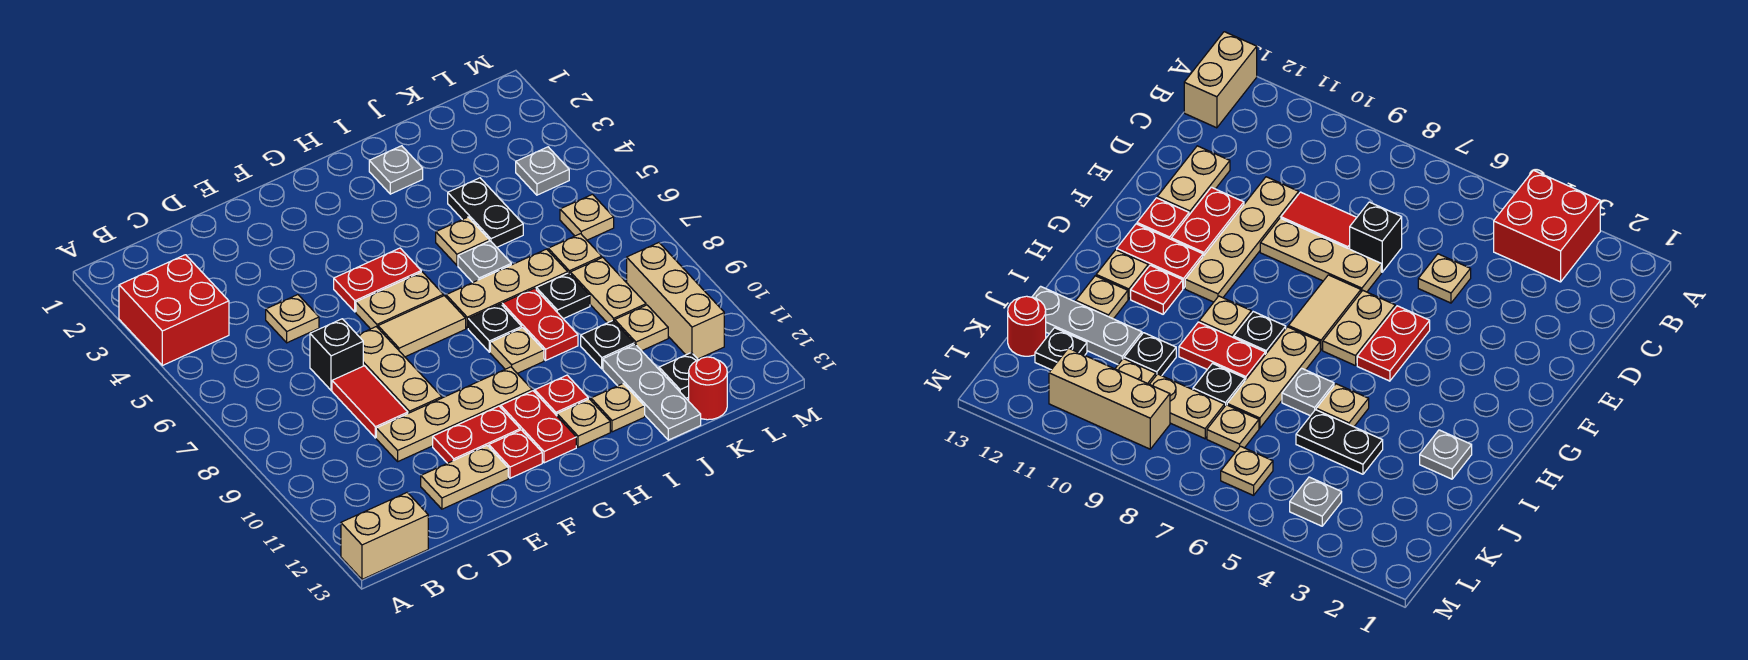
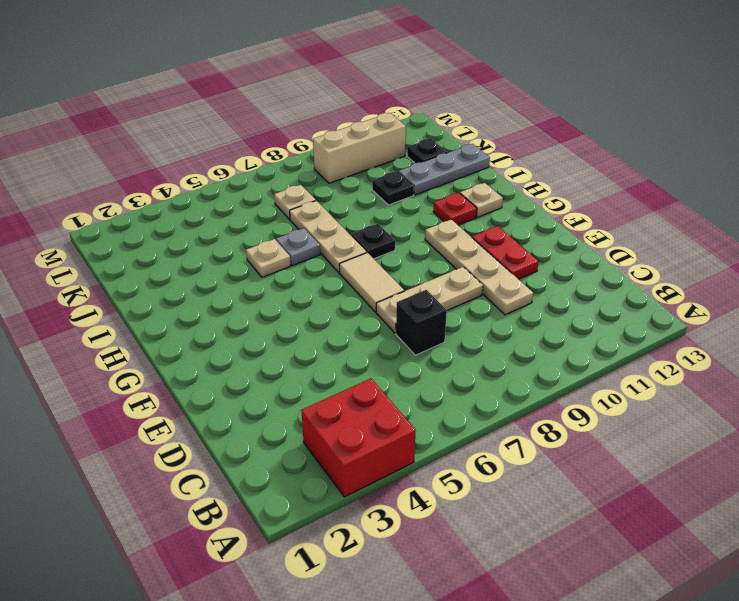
none -> tan brick A13:B13 level 1
none -> tan plate D5 level 1
none -> red tile D8:D9 level 1
none -> tan plate D12:E12 level 1

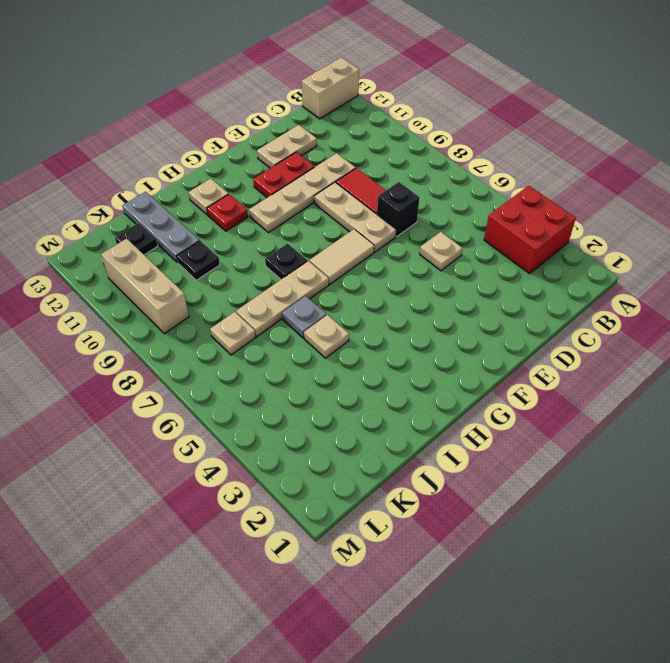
none -> red plate F5:G5 level 1
none -> tan plate F6:G6 level 1
none -> red plate F12 level 1
none -> red plate G11:G12 level 1

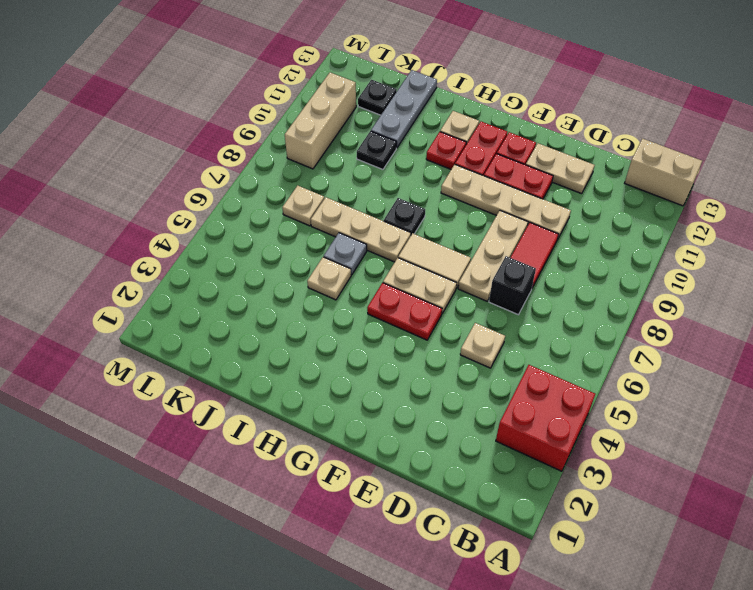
none -> tan plate H9 level 1
none -> grey plate I2 level 1
none -> red plate I8:I9 level 1
none -> tan plate I12 level 1

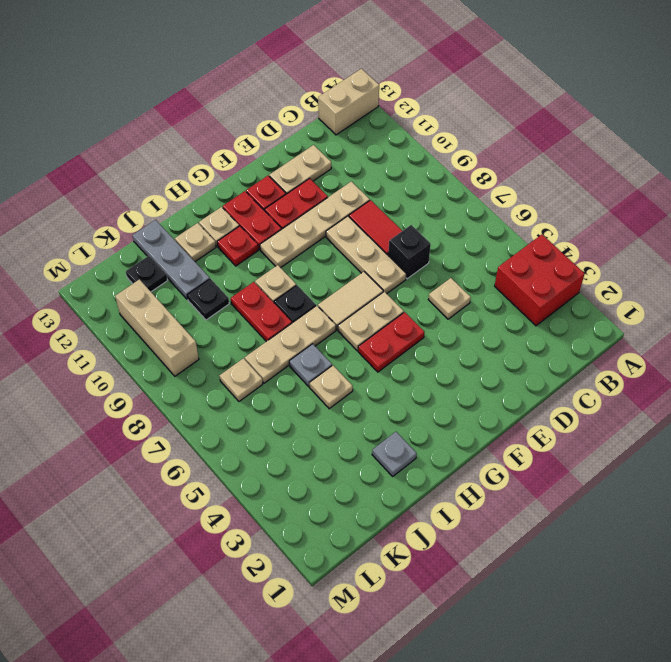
none -> black plate J4:J5 level 1
none -> black plate J8 level 1
none -> tan plate K8:K9 level 1
none -> tan plate K10 level 1

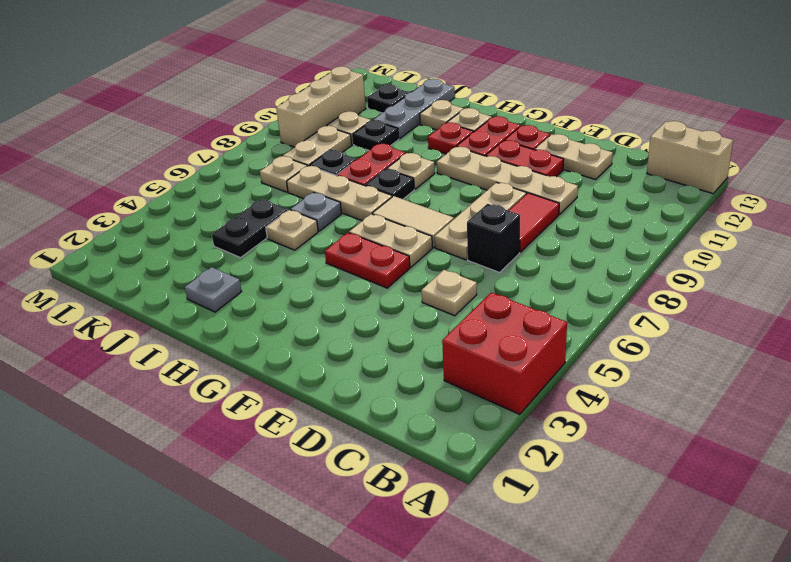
none -> red round brick K13 level 1
none -> grey plate L4 level 1
none -> tan plate L6 level 1

